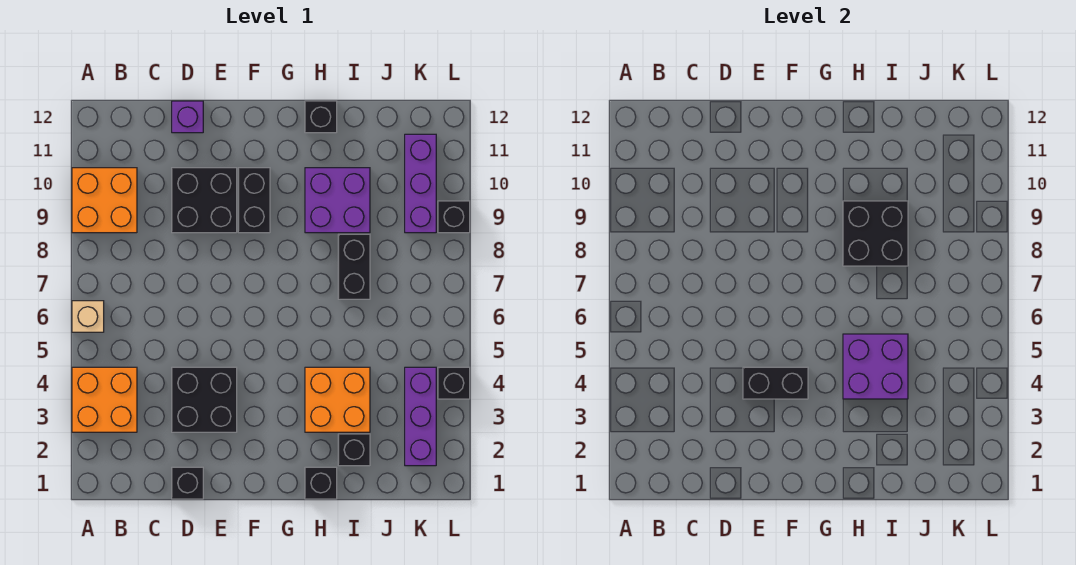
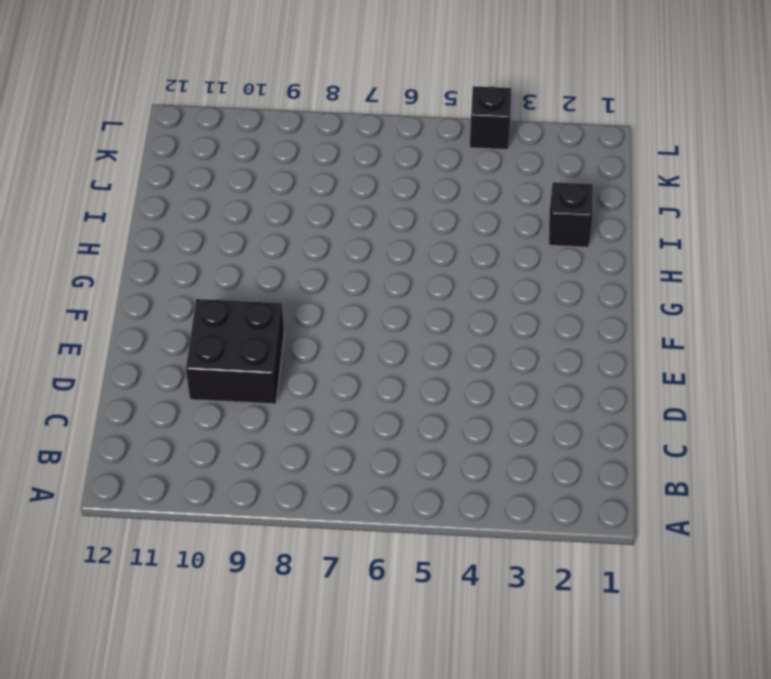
none -> orange brick A3:B4 level 1
none -> tan brick A6 level 1
none -> orange brick A9:B10 level 1

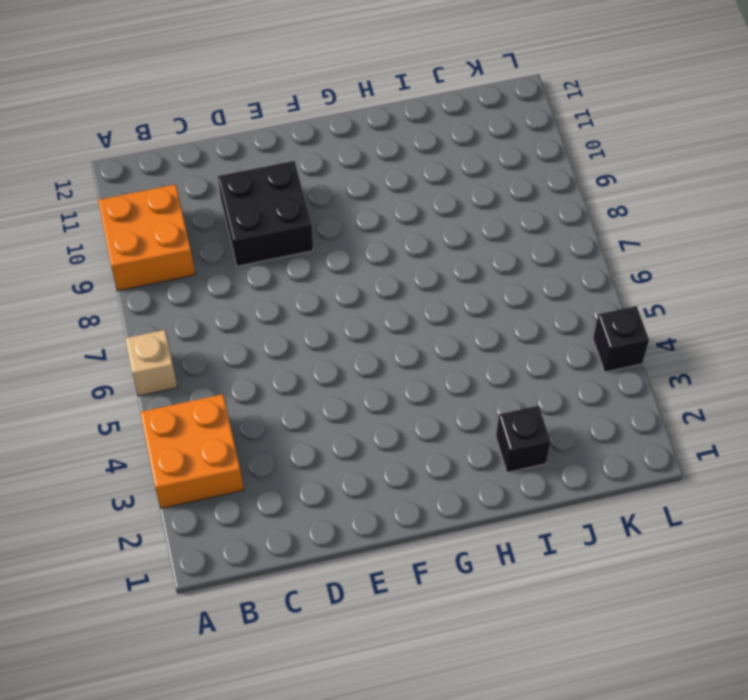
none -> black brick D1 level 1
none -> black brick D3:E4 level 1
none -> purple brick D12 level 1

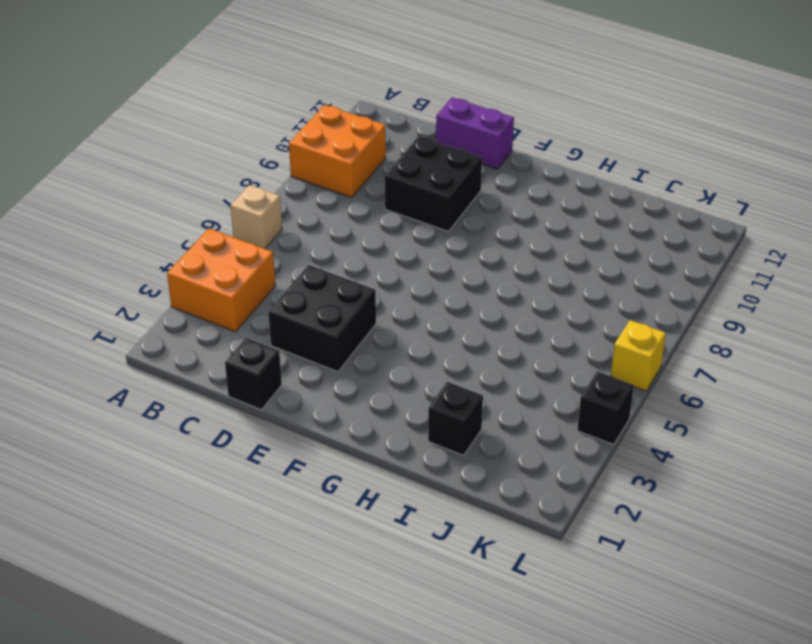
purple brick D12:E12 level 1 -> purple brick D12 level 1
yellow brick L6 level 1 -> none
none -> black brick F9:F10 level 1
none -> black brick H1 level 1
none -> orange brick H3:I4 level 1

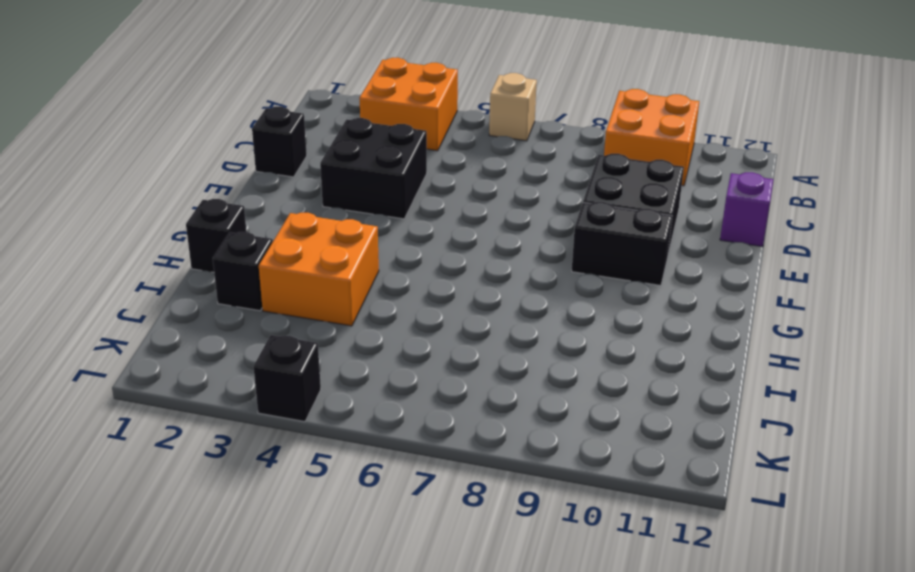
none -> purple brick H9:I10 level 1
none -> black brick H12 level 1
none -> black brick I7:I8 level 1

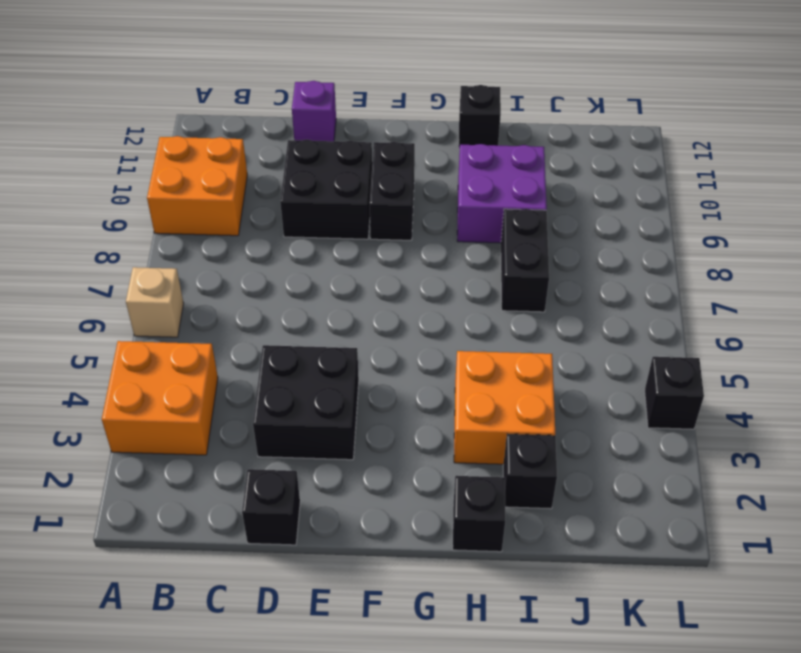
none -> purple brick K2:K4 level 1
none -> purple brick K9:K11 level 1
none -> black brick L9 level 1

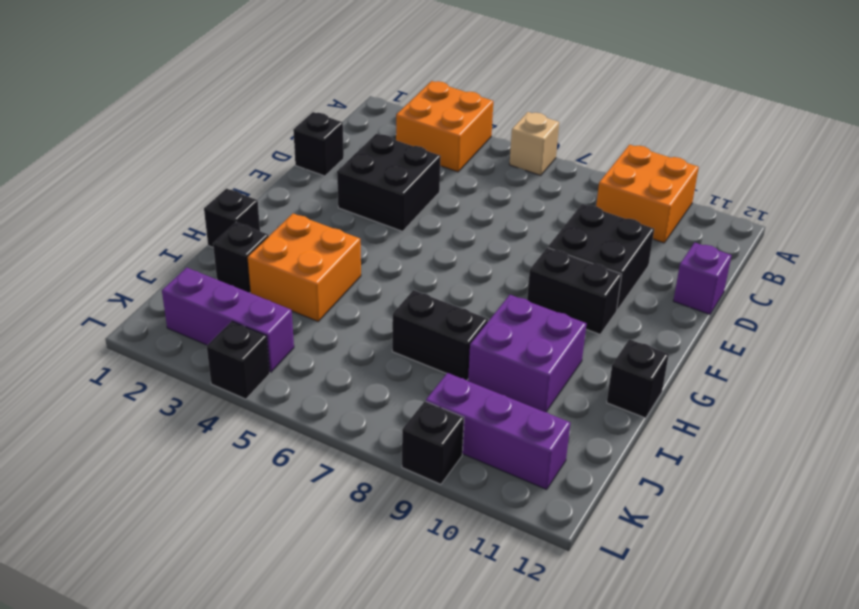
none -> black brick E4:F4 level 2
none -> purple brick H4:I5 level 2
none -> black brick H8:I9 level 2

